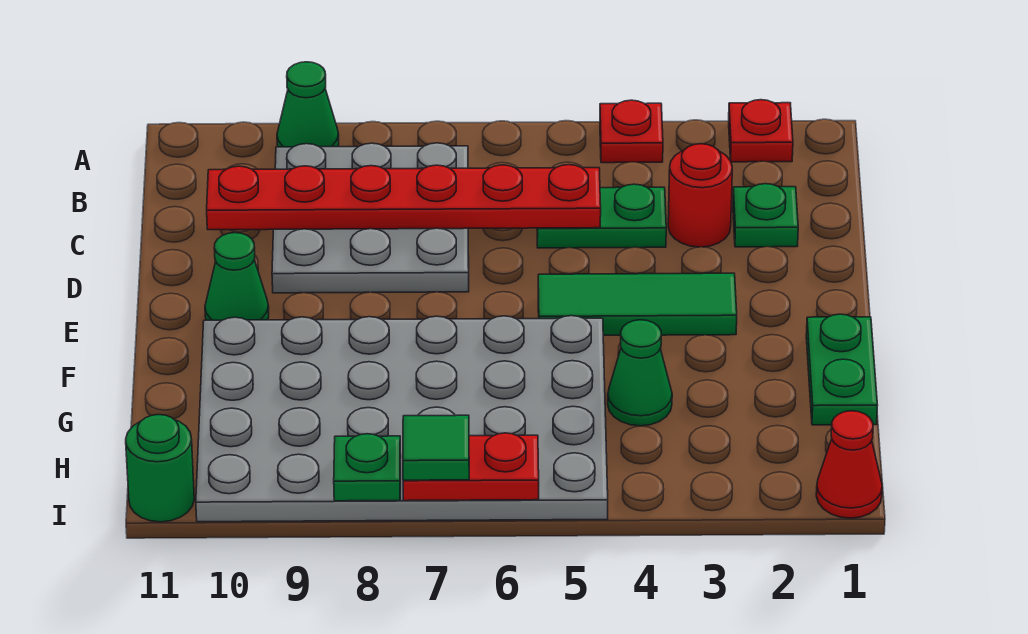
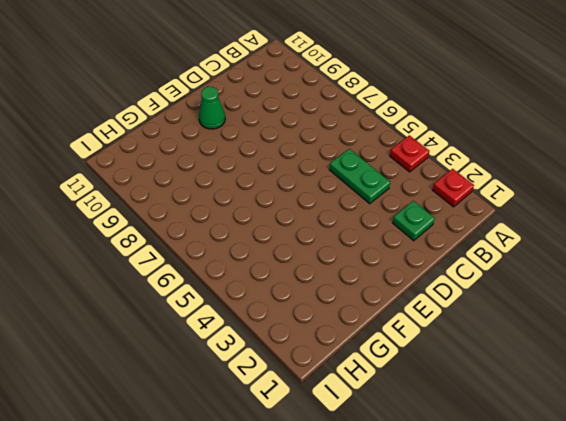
none -> green cone A9 level 1
none -> grey plate B7:D9 level 1
none -> red round brick C3 level 1

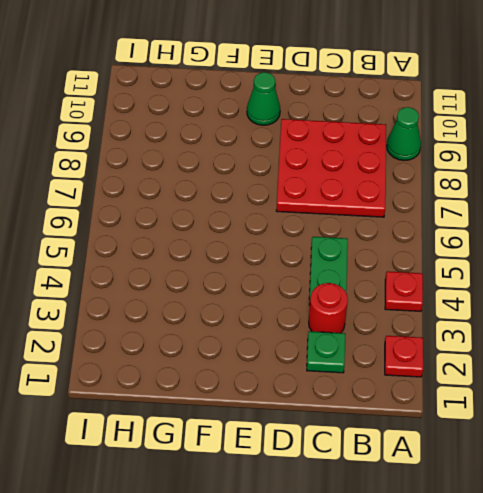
red plate B7:D9 level 1 -> grey plate B7:D9 level 1
none -> green tile E3:E5 level 1
none -> green plate F1:G1 level 1
none -> grey plate F5:I10 level 1

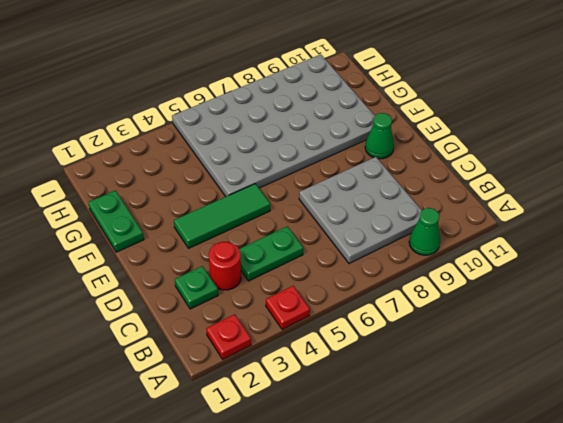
none -> green cone G4 level 1
none -> red cone I1 level 1
none -> green round brick I11 level 1

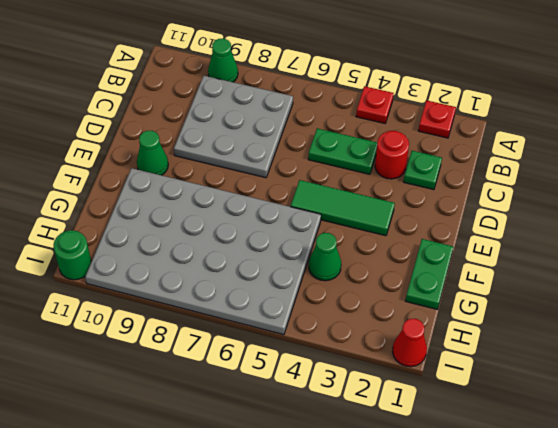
none -> red plate C5:C10 level 2
none -> red plate I6:I7 level 2
none -> green plate I8 level 2

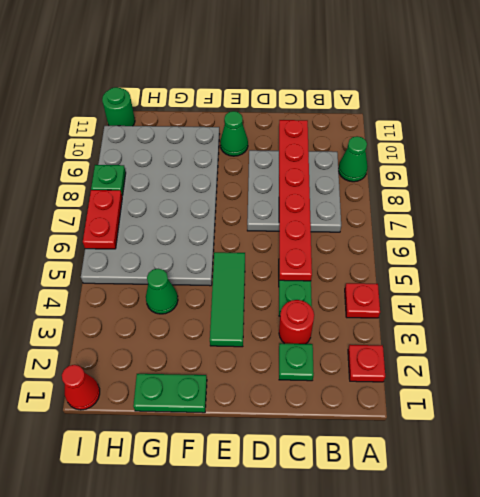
none -> green tile I7 level 3

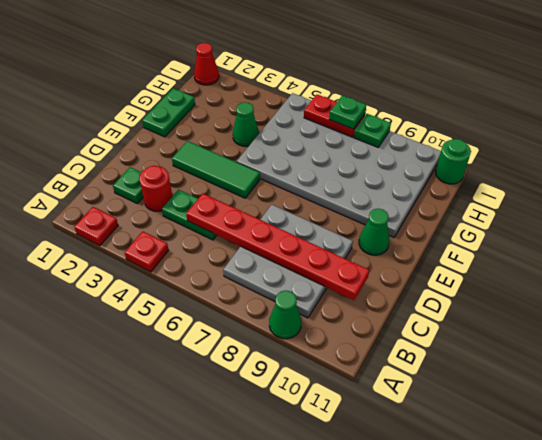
green plate I7 level 3 -> green tile I7 level 3

